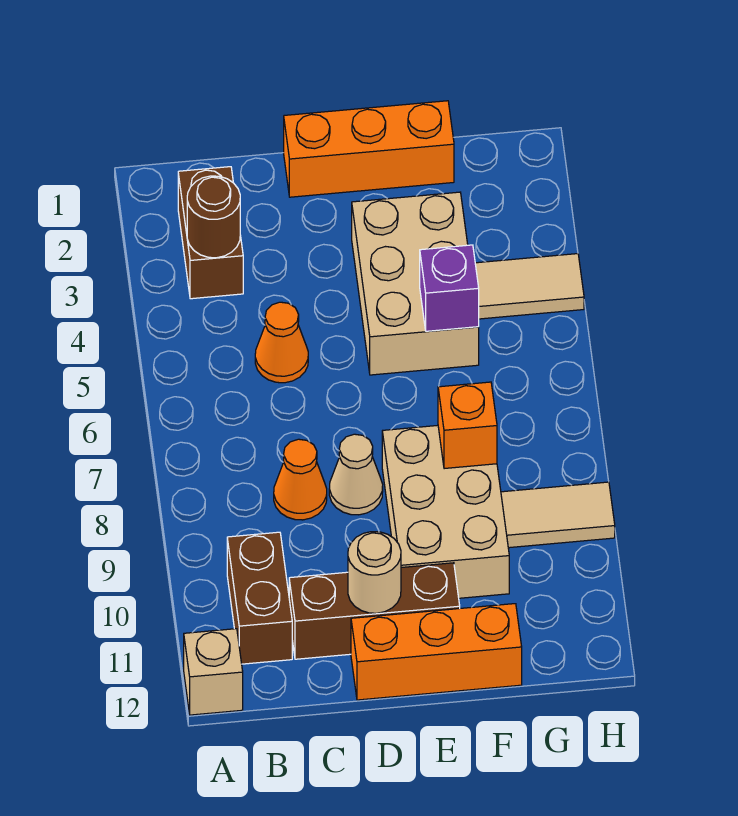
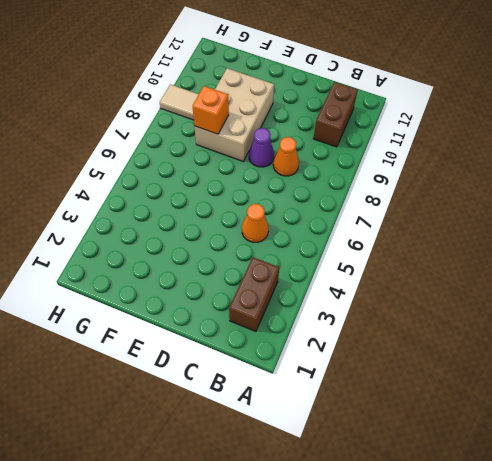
purple cone D8 level 1 -> tan cone D8 level 1
none -> tan brick A12 level 1
none -> brown brick C11:E11 level 1
none -> orange brick D1:F1 level 1

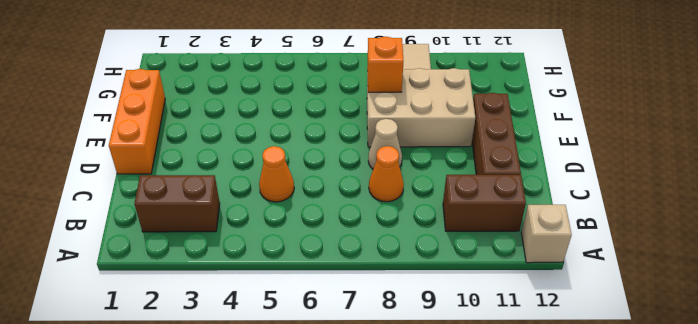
none -> orange brick D12:F12 level 1
none -> tan brick E3:F5 level 1
none -> tan tile G4:H4 level 1

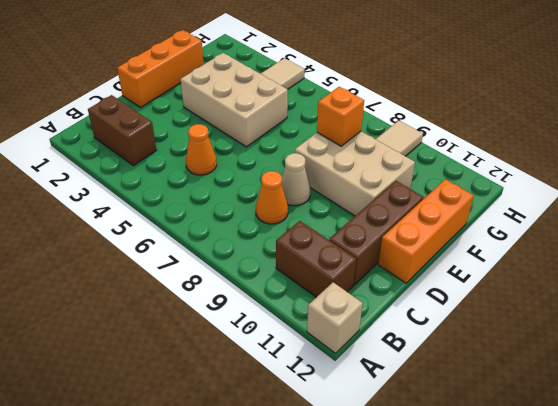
none -> brown round brick B3 level 2
none -> tan round brick D11 level 2
none -> purple brick F5 level 2

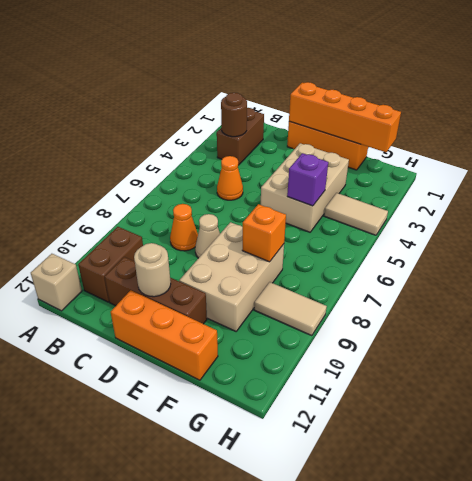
orange brick D1:G1 level 2 -> none

